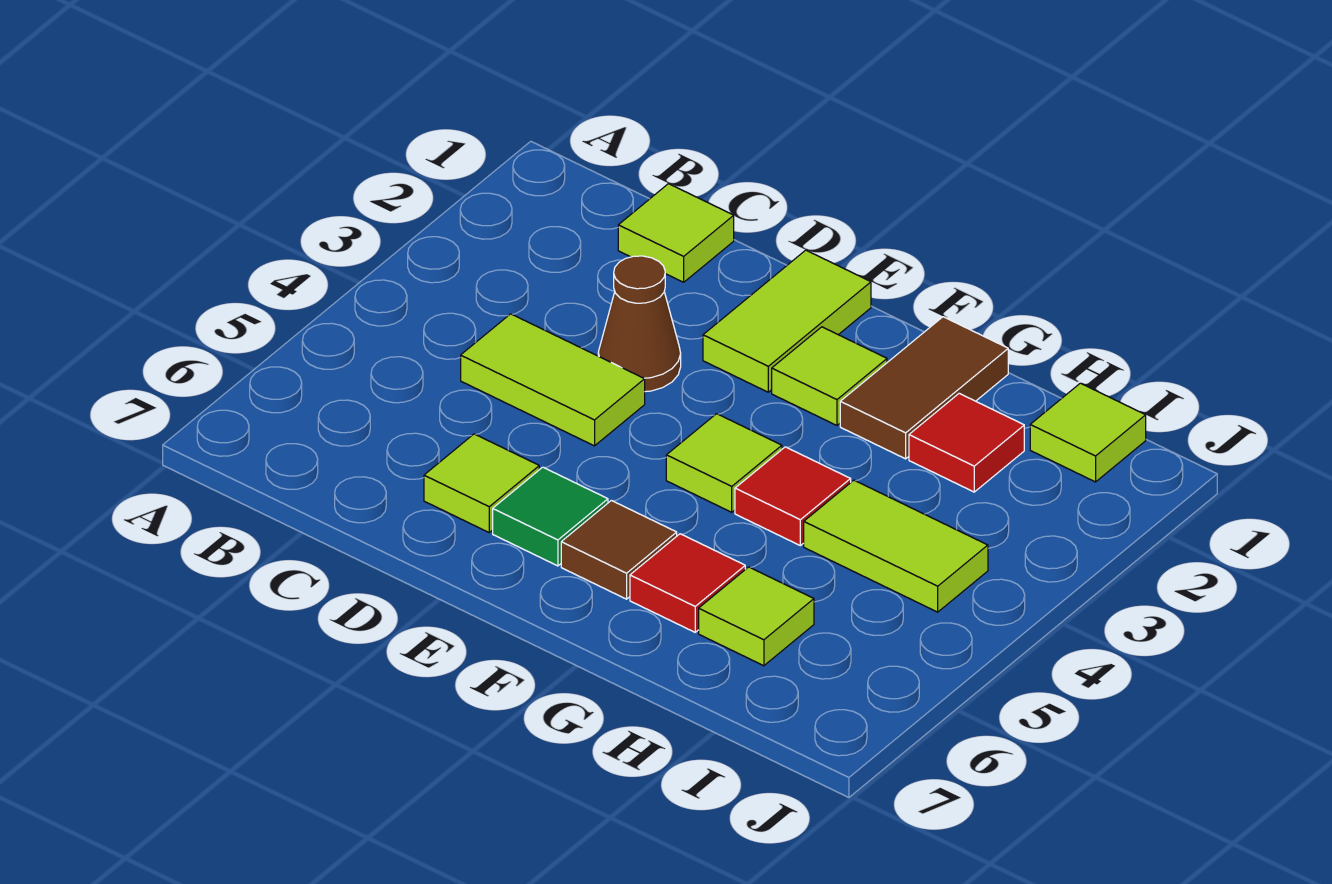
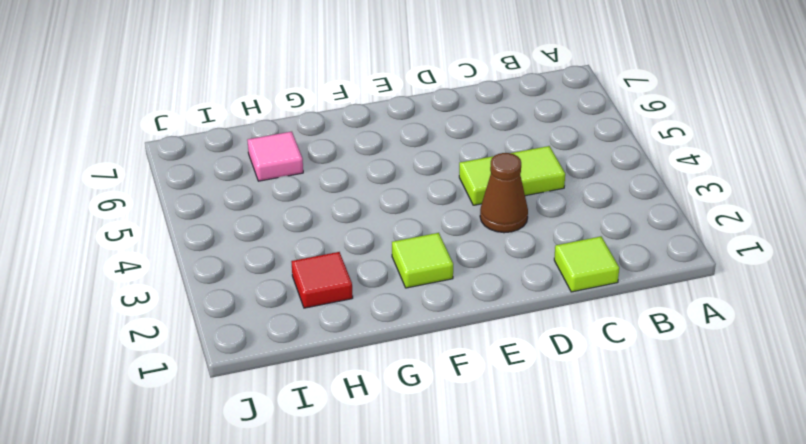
pink tile H6 level 1 -> lime tile H6 level 1
none -> lime tile D6 level 1
none -> lime tile E1:E2 level 1
none -> green tile E6 level 1

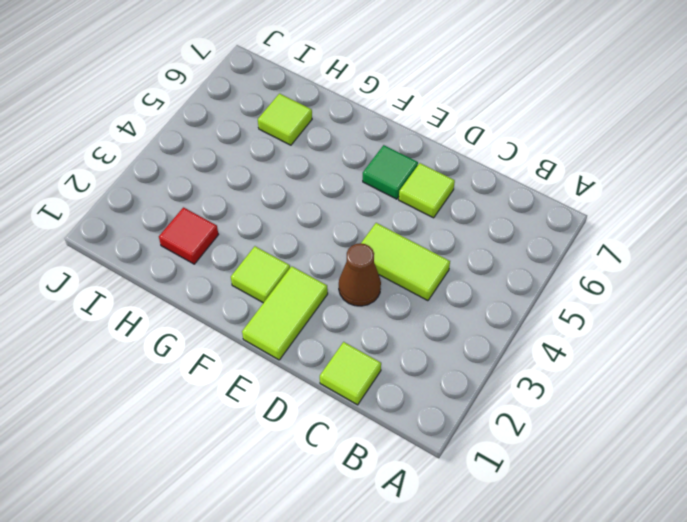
none -> lime tile F4 level 1
none -> brown tile F6 level 1
none -> brown tile G1:G2 level 1

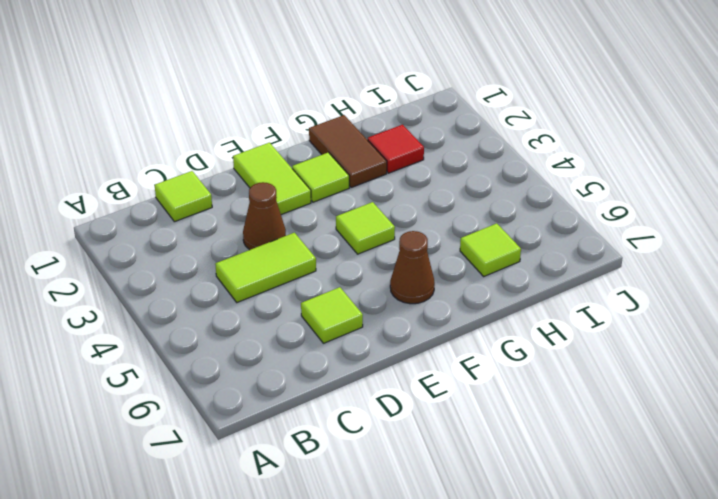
brown cone F6 level 1 -> brown tile F6 level 1
none -> green tile E6 level 1
none -> red tile G4 level 1
none -> red tile G6 level 1

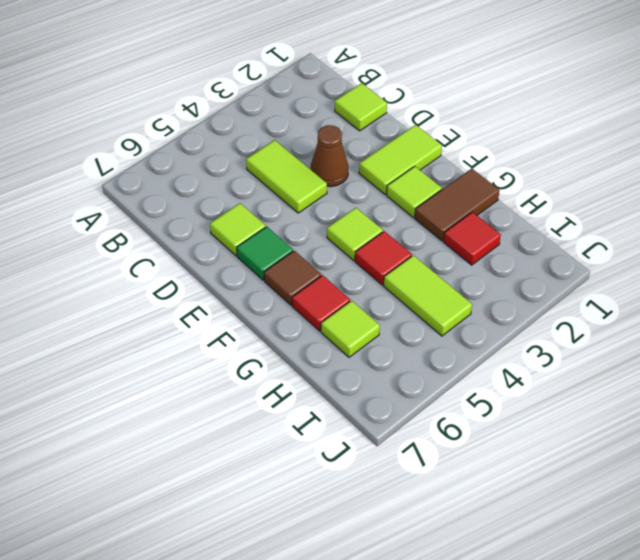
none -> lime tile I1 level 1

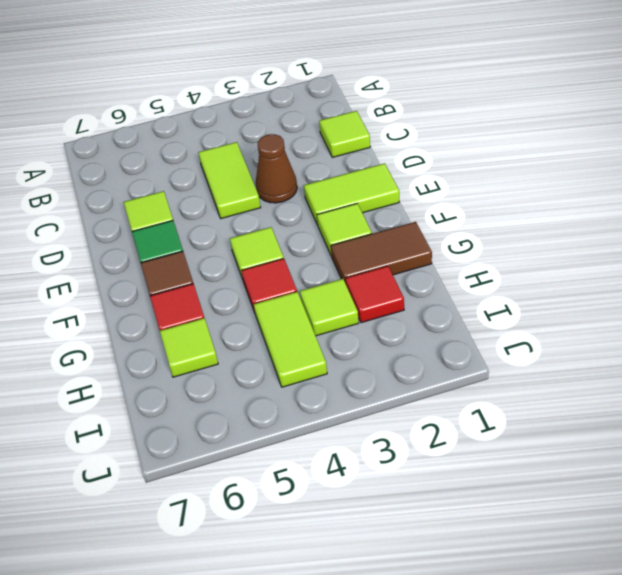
lime tile H3 level 1 -> lime tile I1 level 1

